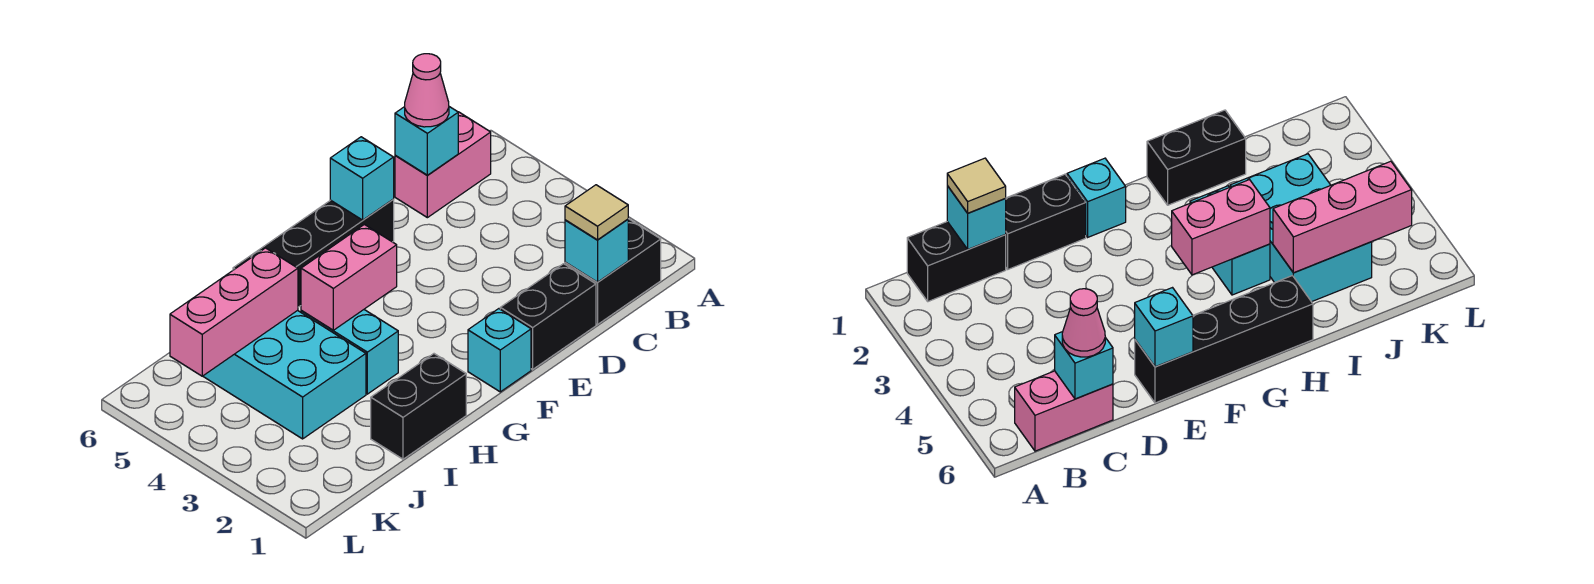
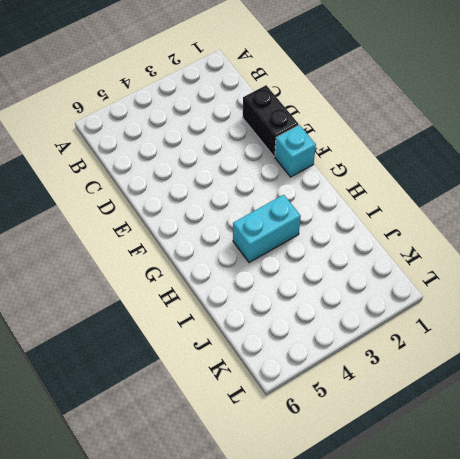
none -> black brick B1:C1 level 1
none -> pink brick B6:C6 level 1
none -> black brick E6:H6 level 1

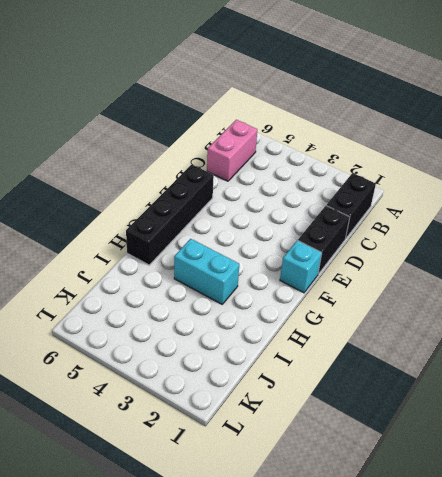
none -> black brick H1:I1 level 1
none -> cyan brick I3:J5 level 1
none -> cyan brick C1 level 2

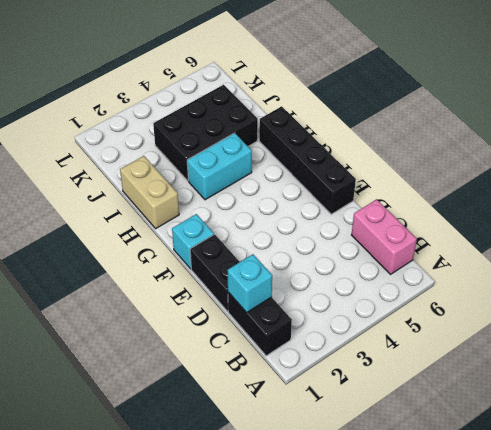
tan brick H1:I1 level 1 -> black brick H1:I1 level 1
black brick I3:J5 level 1 -> cyan brick I3:J5 level 1
none -> cyan brick C6 level 2
none -> cyan brick E6 level 2
none -> pink brick G4:H4 level 2

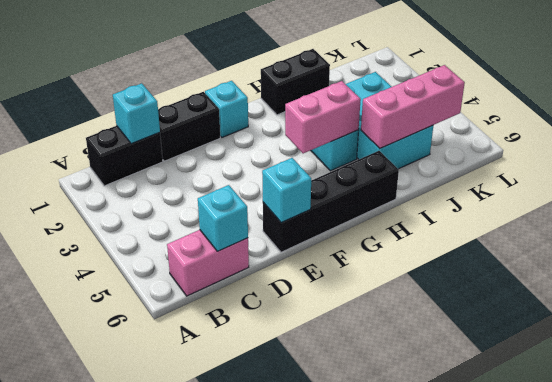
none -> tan tile C1 level 3
none -> pink cone C6 level 3

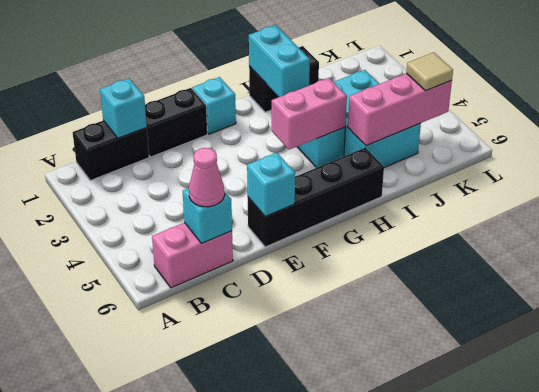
cyan brick H1:H2 level 2 -> none
tan tile K5 level 3 -> tan tile C1 level 3

